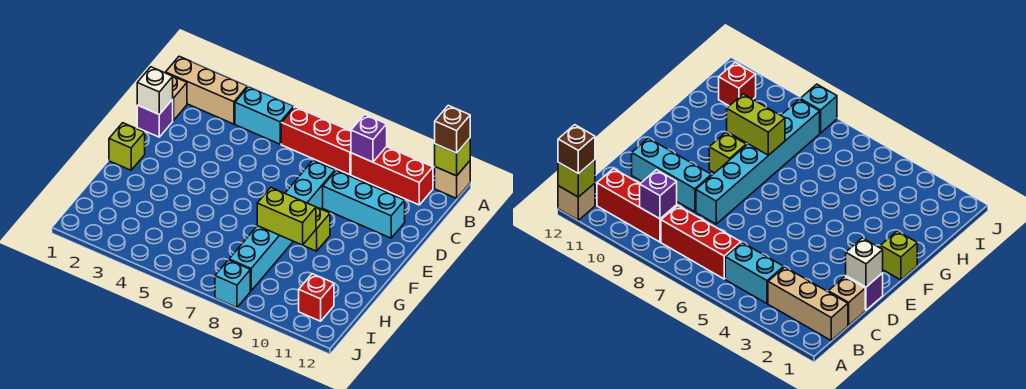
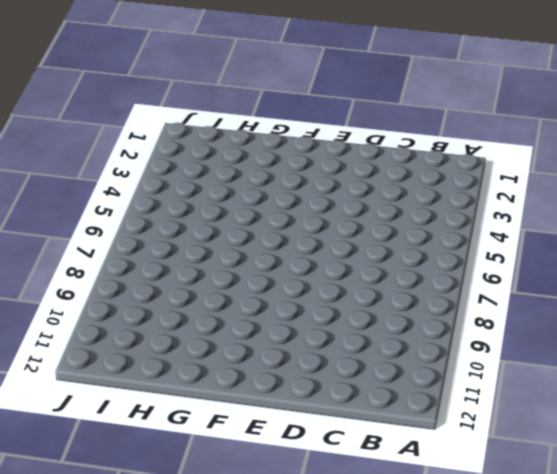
none -> tan brick A12 level 1
none -> tan brick B1:B3 level 1
none -> cyan brick B4:B5 level 1

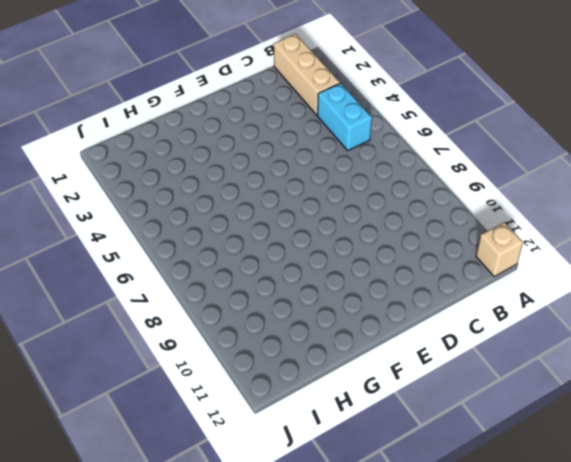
none -> red brick B6:B8 level 1
none -> red brick B9:B11 level 1
none -> tan brick C1 level 1

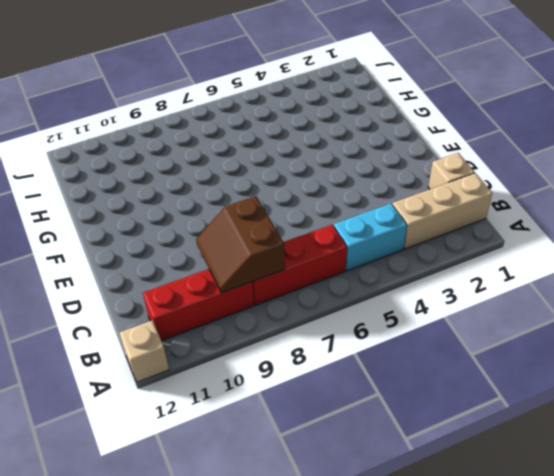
brown slope B8:C9 level 2 top 8 -> purple brick B9 level 2
none -> purple brick D1 level 1
none -> cyan brick D8:I8 level 1
none -> cyan brick D9:D11 level 1

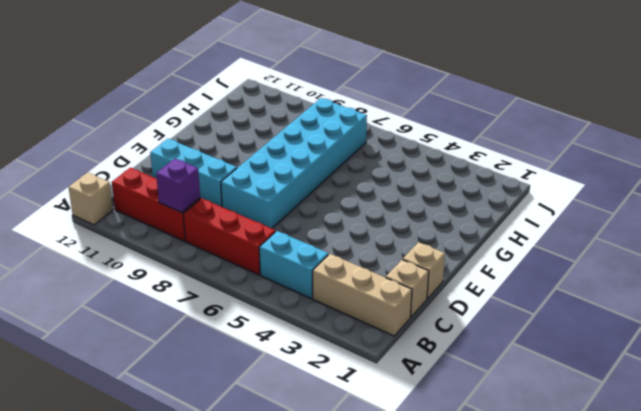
tan brick D1 level 1 -> purple brick D1 level 1
cyan brick D7:I8 level 1 -> cyan brick D8:I8 level 1
none -> lime brick F1 level 1
none -> lime brick F9 level 1
none -> red brick I11 level 1

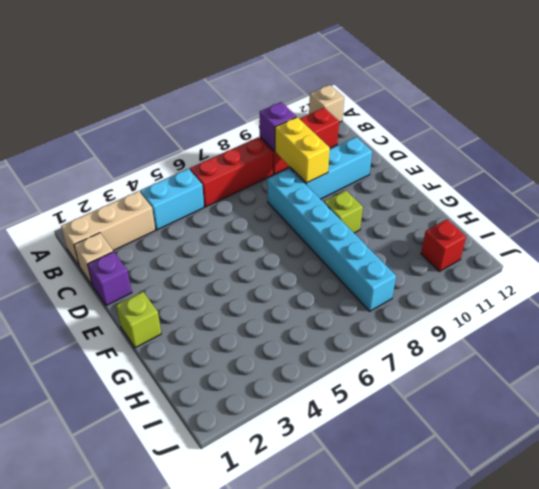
yellow brick C9:D9 level 2 -> none
none -> cyan brick J8 level 1
none -> lime brick A12 level 2
none -> white brick D1 level 2

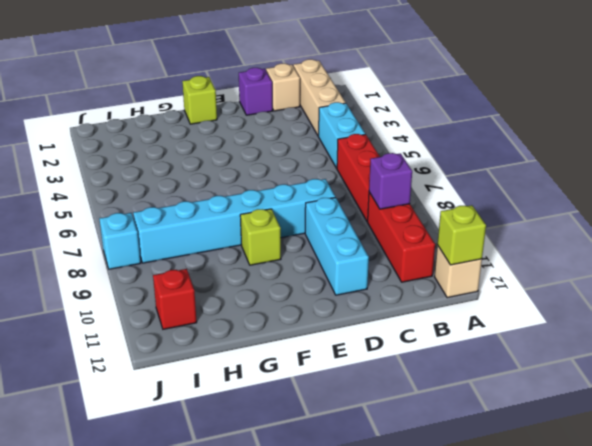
none -> white brick D1 level 2
none -> lime brick G8:G9 level 2
none -> brown brick A12 level 3

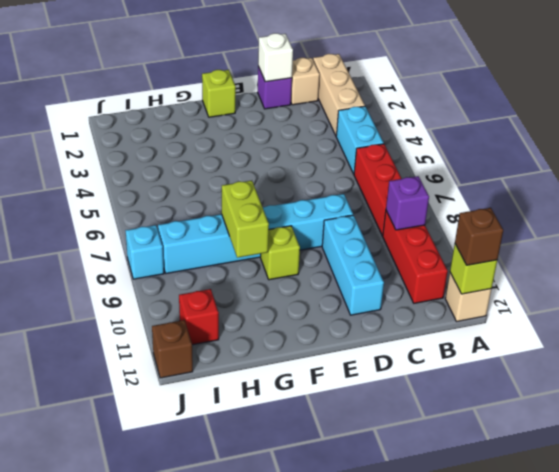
brown brick J12 level 1 -> none

